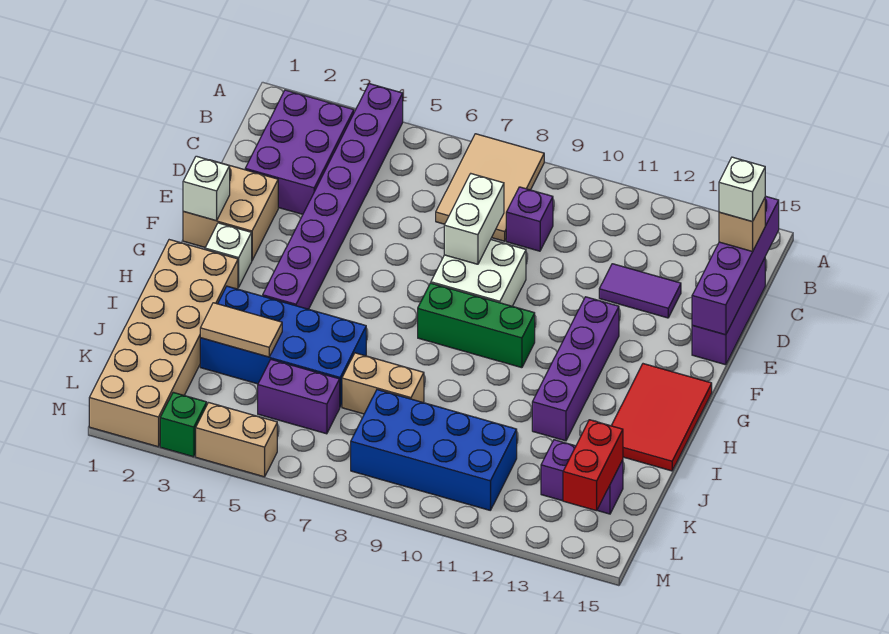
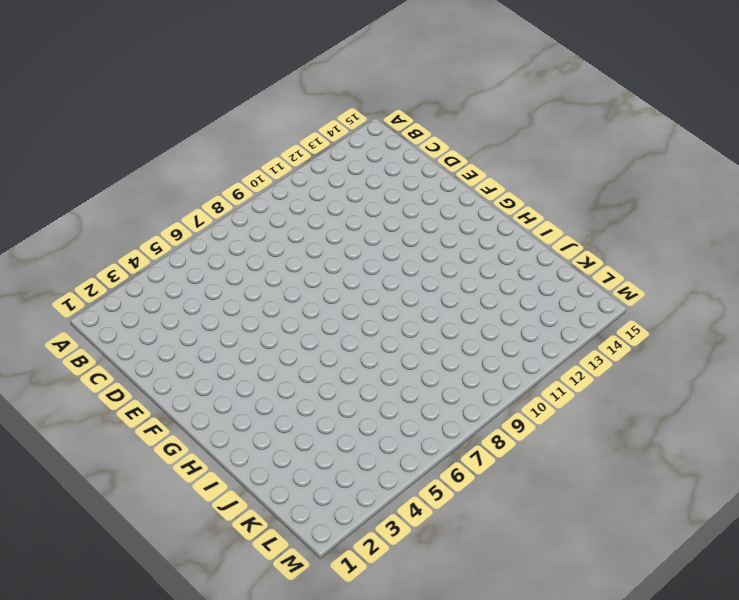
none -> purple brick A4:H4 level 1
none -> tan tile A7:C8 level 1
none -> purple brick B2:D3 level 1

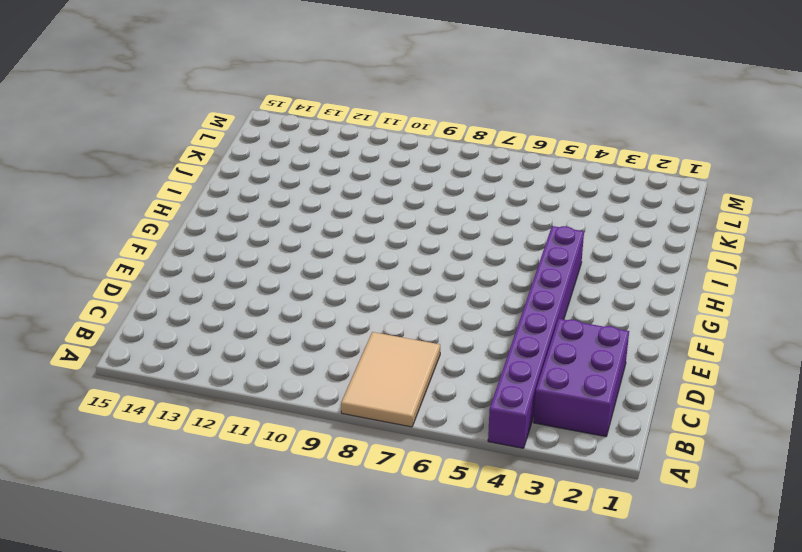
none -> purple brick C9 level 1
none -> purple brick C15:E15 level 1
none -> purple tile D12:D13 level 1

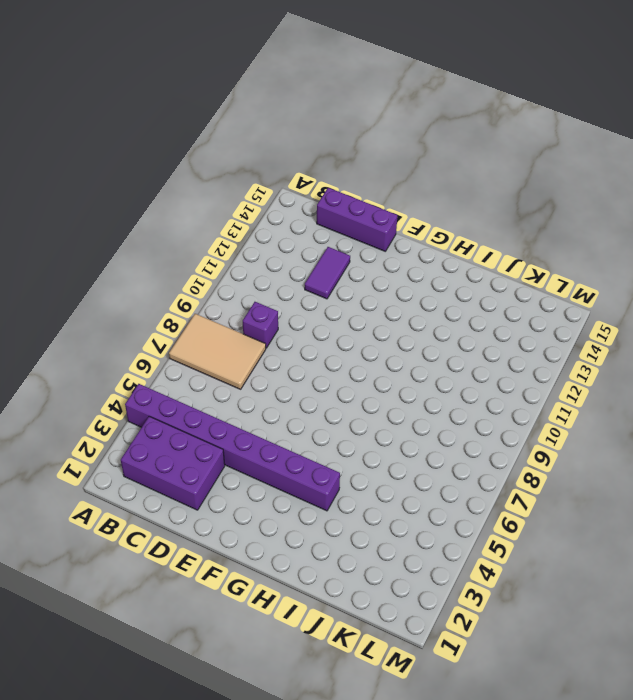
none -> tan brick E1:F2 level 1
none -> white brick E8:F9 level 1
none -> purple brick F12:I12 level 1

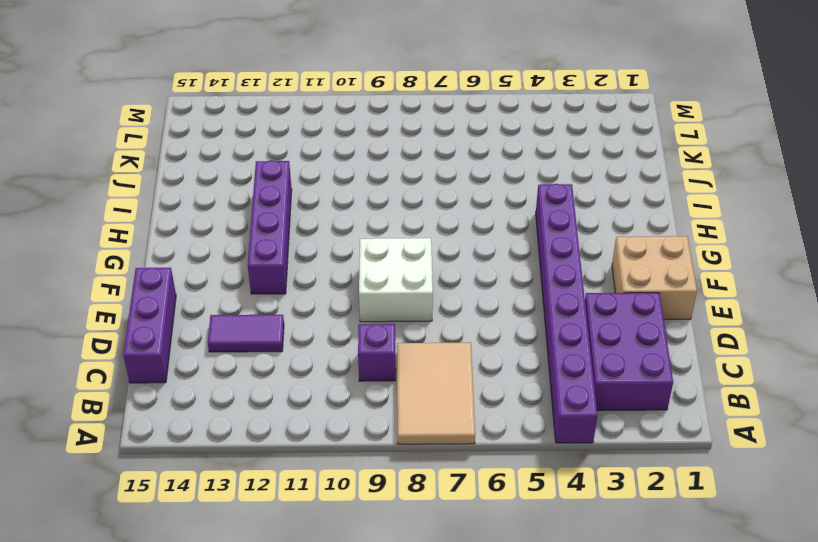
none -> white brick G2 level 1
none -> green brick G8:G10 level 1
none -> red tile G14:I15 level 1

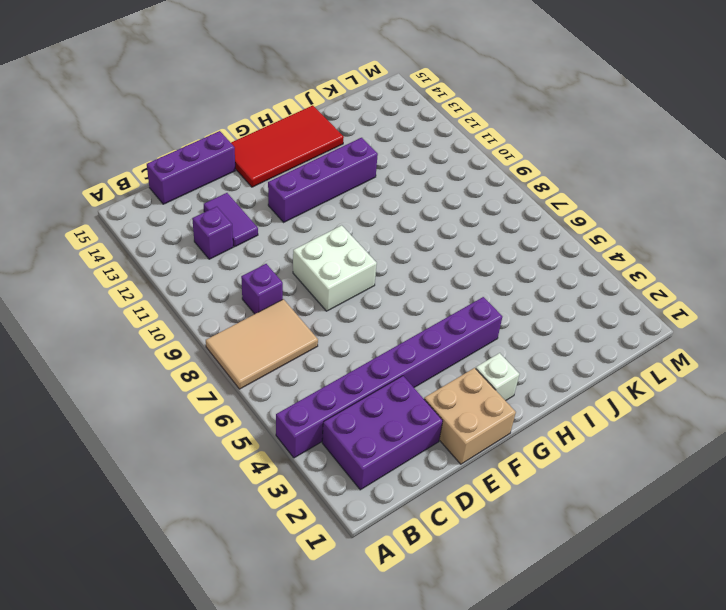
purple brick C12 level 1 -> none
red tile F14:I15 level 1 -> red tile G14:I15 level 1
none -> green brick G8:G10 level 1
none -> tan brick H1:M2 level 1
none -> blue brick I3:J6 level 1

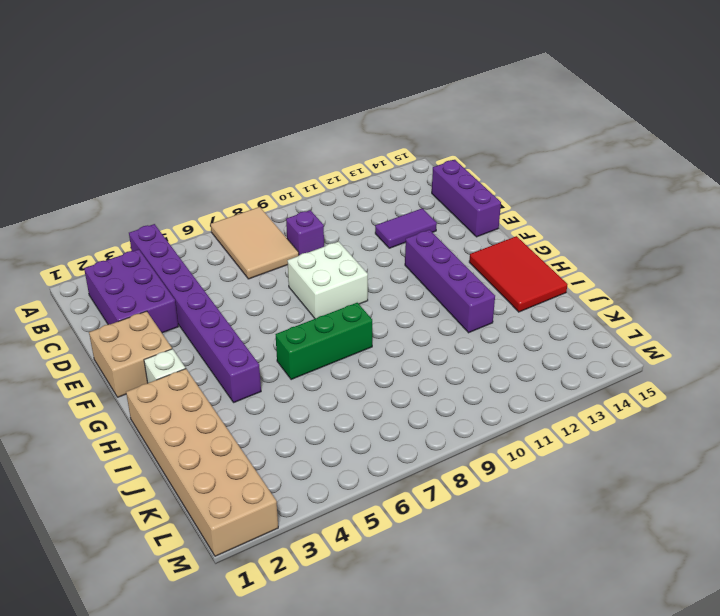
green brick H6:H8 level 1 -> green brick G8:G10 level 1
none -> blue brick I3:J6 level 1
none -> tan brick J7:J8 level 1
none -> purple brick K5:K6 level 1

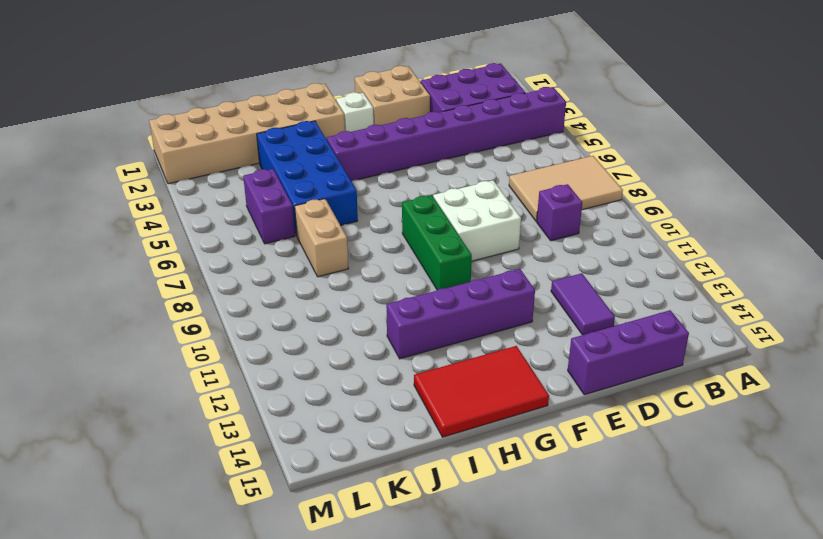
none -> blue brick K8:L11 level 1
none -> purple brick K13:K14 level 1
none -> green brick M3 level 1

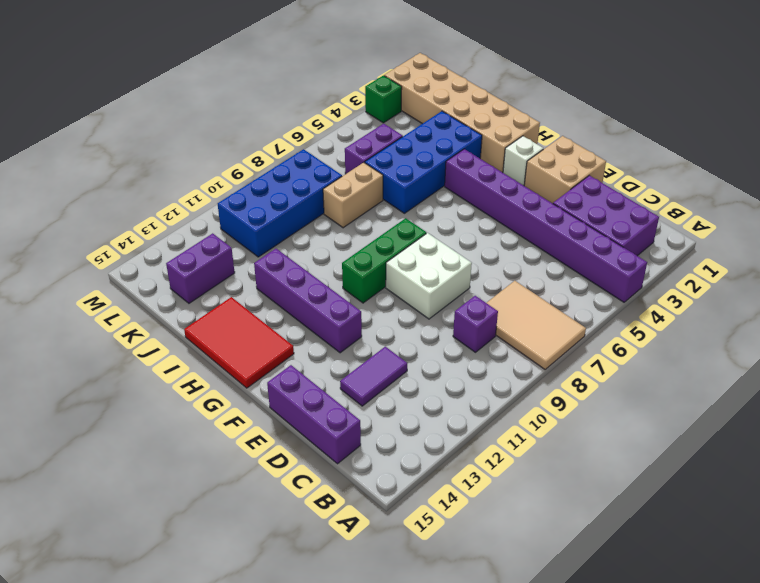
none -> tan brick M4:M5 level 1
none -> purple brick B15:E15 level 2
none -> white brick D8:E8 level 2

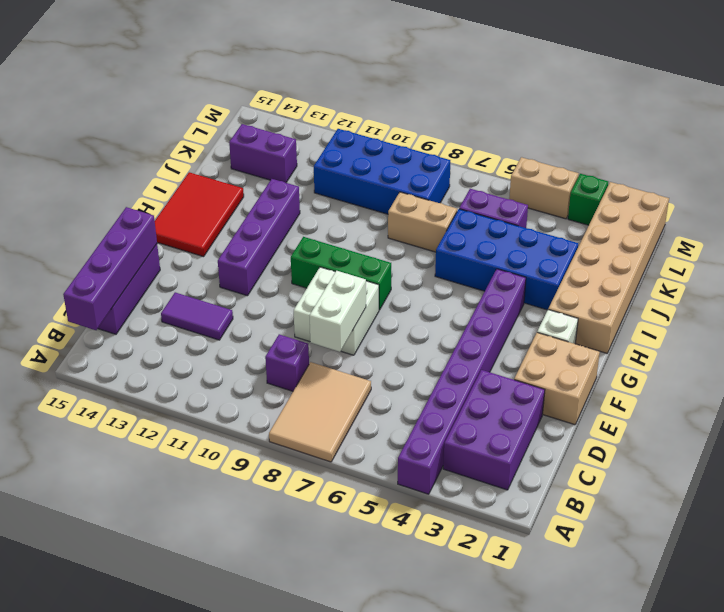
none -> white brick F1 level 2
none -> tan tile J3:J4 level 2
none -> red brick K14:L14 level 2

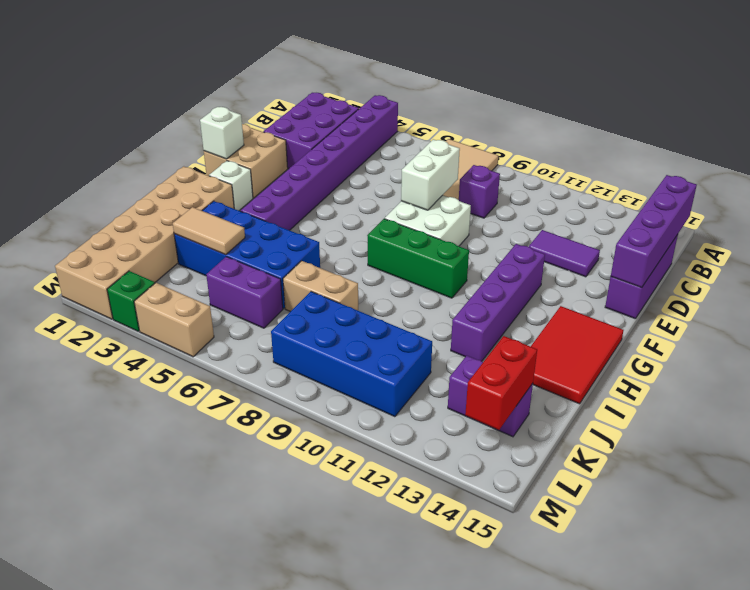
none -> tan brick C15 level 3
none -> white brick C15 level 4

